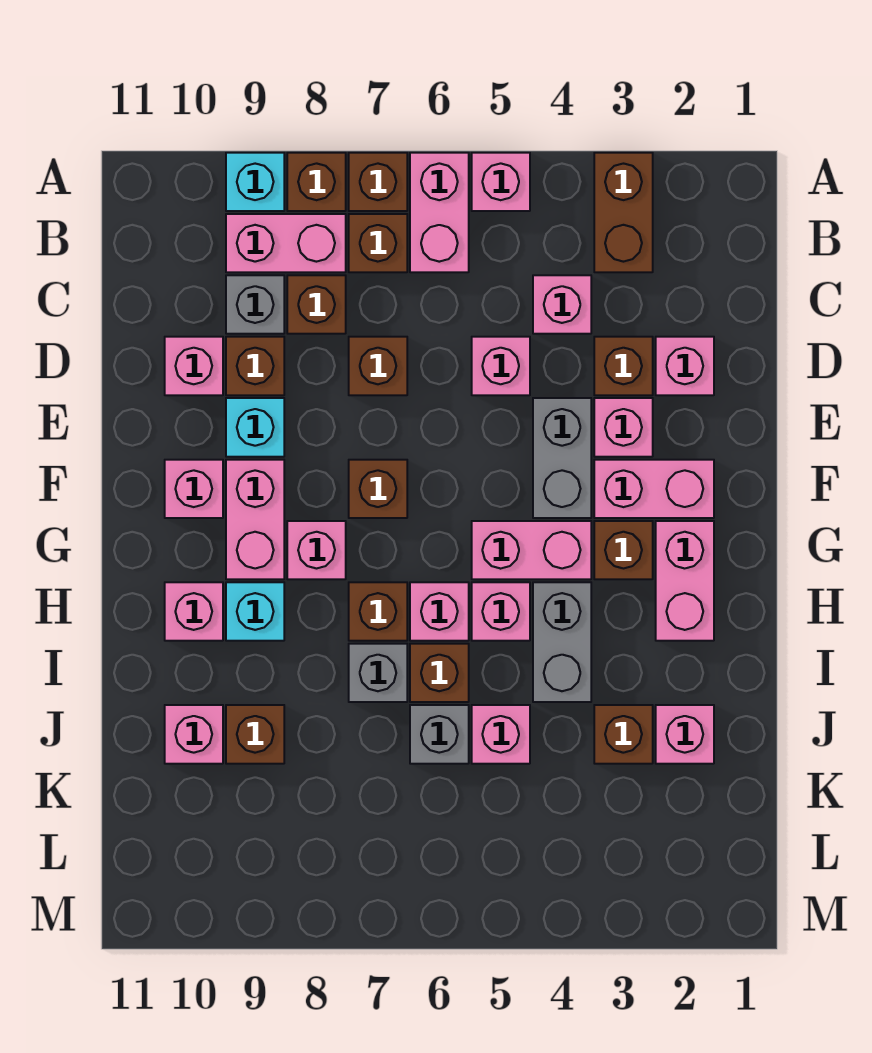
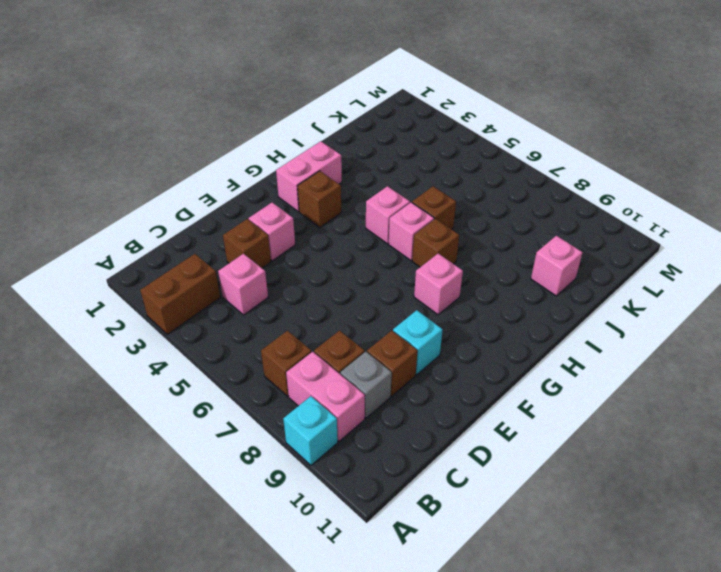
none -> pink brick A5 level 1
none -> pink brick A6:B6 level 1
none -> brown brick A7 level 1
none -> brown brick A8 level 1

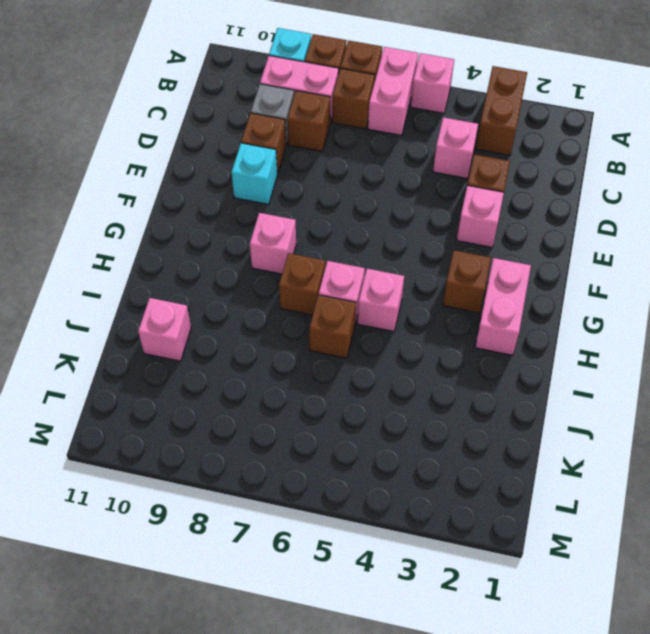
none -> pink brick D2 level 1
none -> pink brick D5 level 1
none -> brown brick D7 level 1
none -> pink brick D10 level 1

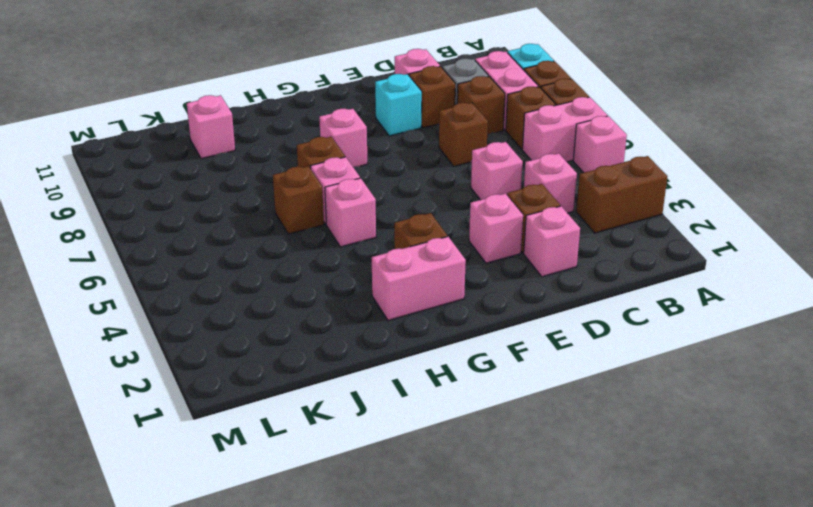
none -> grey brick E4:F4 level 1
none -> pink brick F2:F3 level 1
none -> brown brick F7 level 1
none -> pink brick F9:G9 level 1

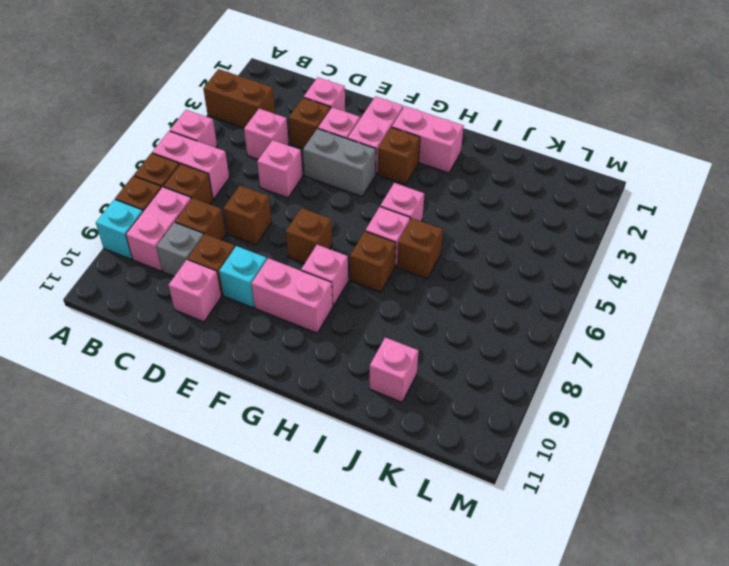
none -> pink brick F10 level 1
none -> pink brick G4:G5 level 1
none -> grey brick H4:I4 level 1
none -> cyan brick H9 level 1

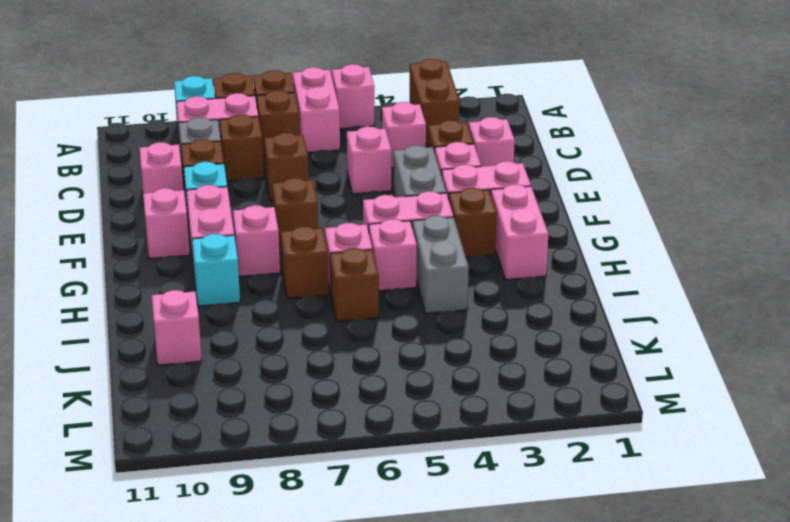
none -> pink brick H10 level 1
none -> grey brick I7 level 1
none -> pink brick J2 level 1
none -> brown brick J3 level 1

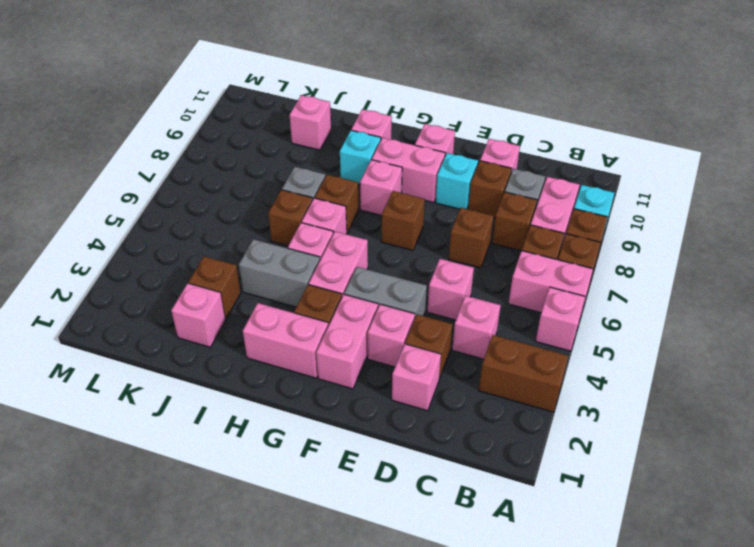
none -> pink brick J5 level 1
none -> grey brick J6 level 1
none -> brown brick J9 level 1

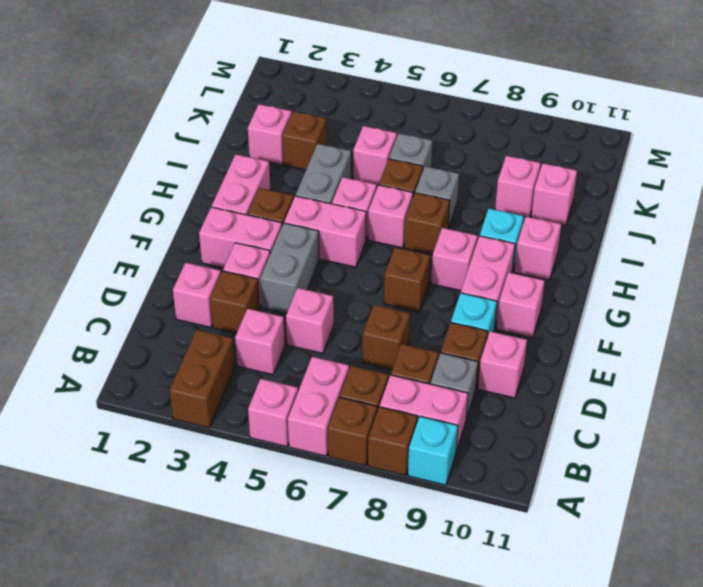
pink brick J9 level 1 -> brown brick J9 level 1

